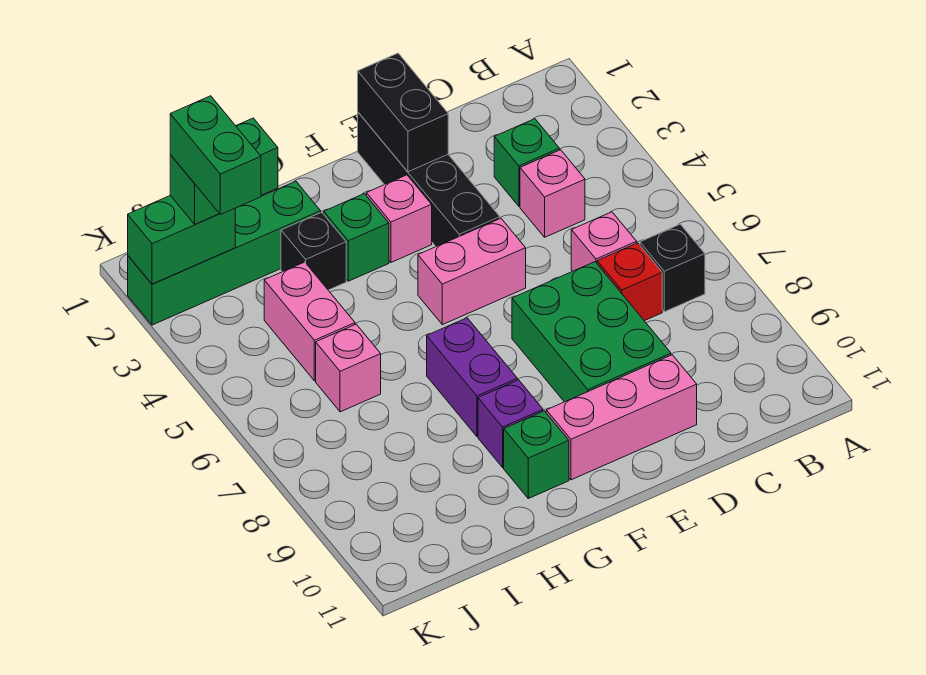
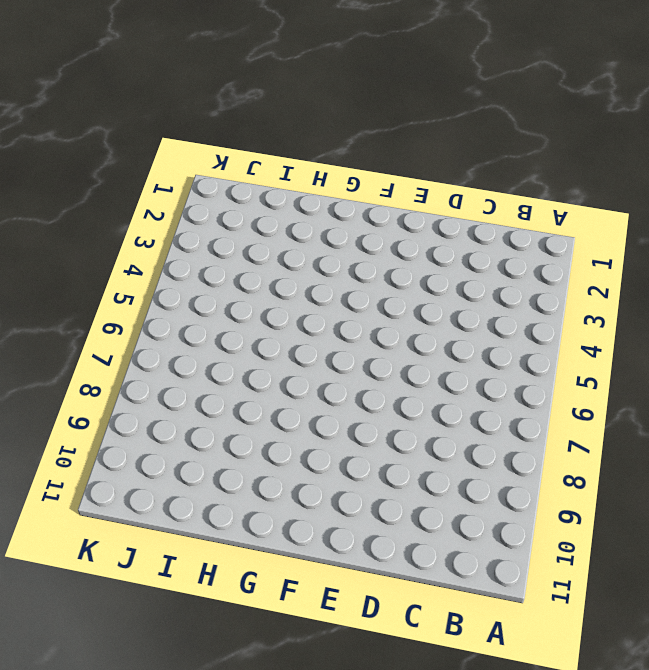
none -> black brick B7 level 1
none -> green brick C3 level 1
none -> pink brick C4 level 1

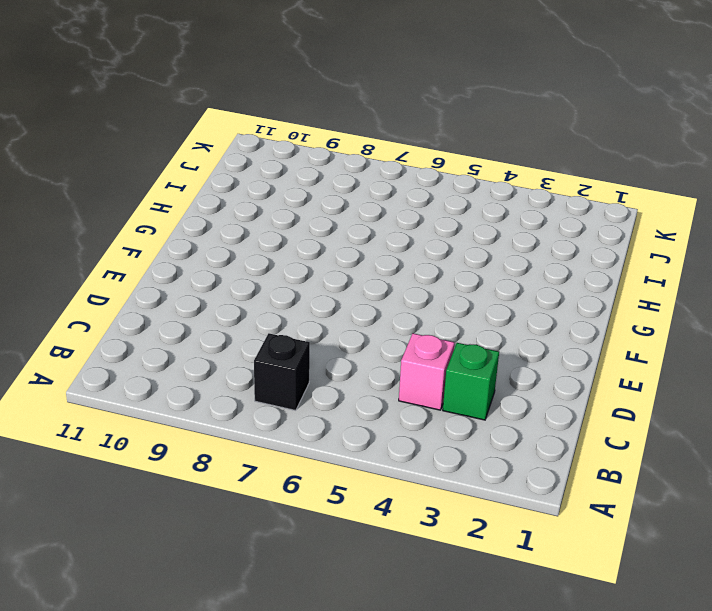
none -> pink brick C6 level 1
none -> red brick C7 level 1
none -> green brick D7:E9 level 1

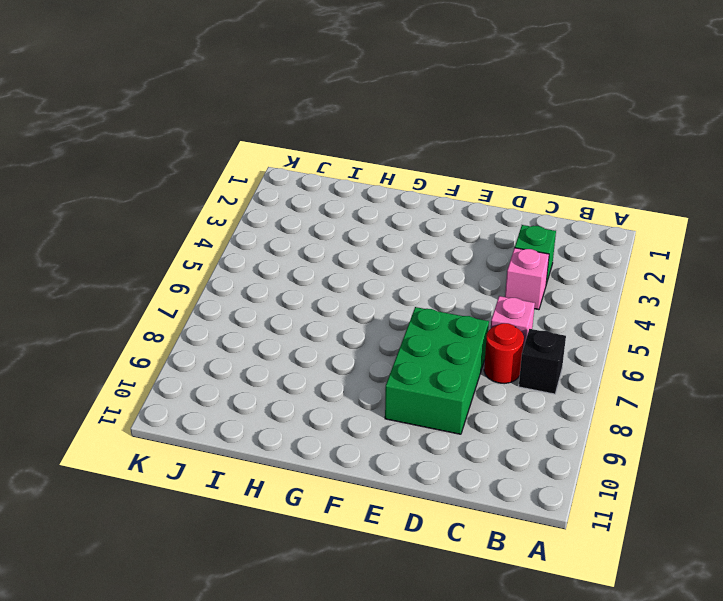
red round brick C7 level 1 -> red brick C7 level 1
none -> pink brick D10:F10 level 1
none -> black brick E1:E4 level 1
none -> pink brick E5:F5 level 1

